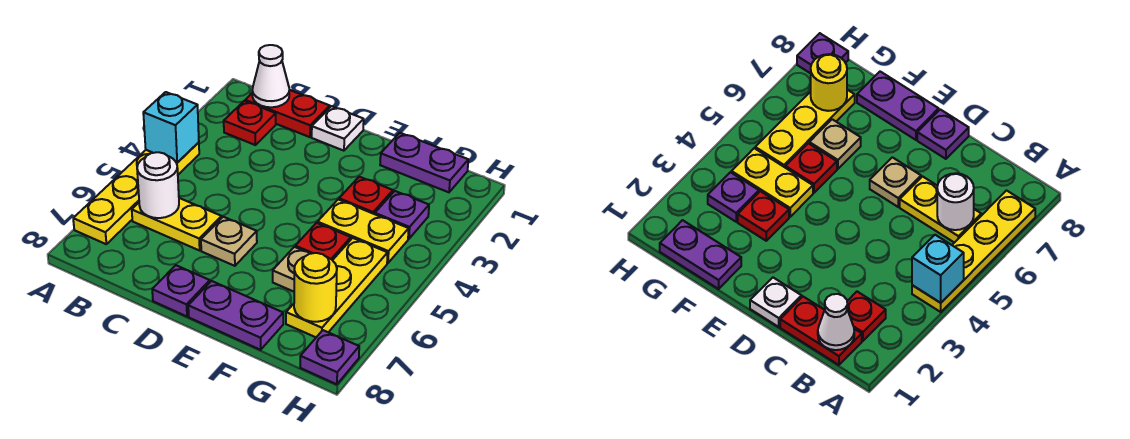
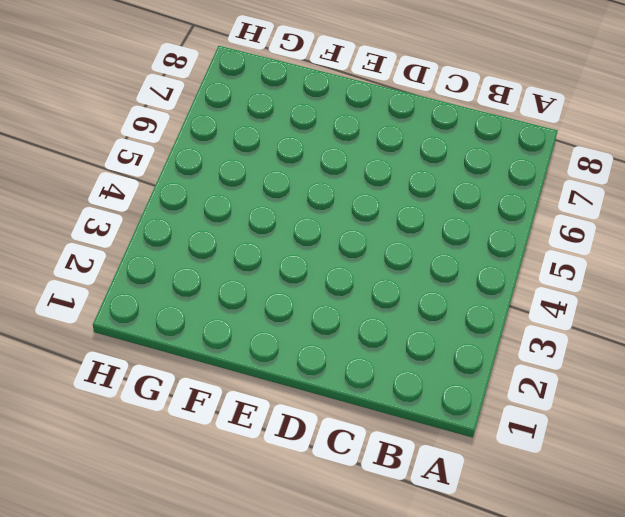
none -> yellow plate A4:A7 level 1
none -> red plate B1:C1 level 1
none -> red plate B2 level 1

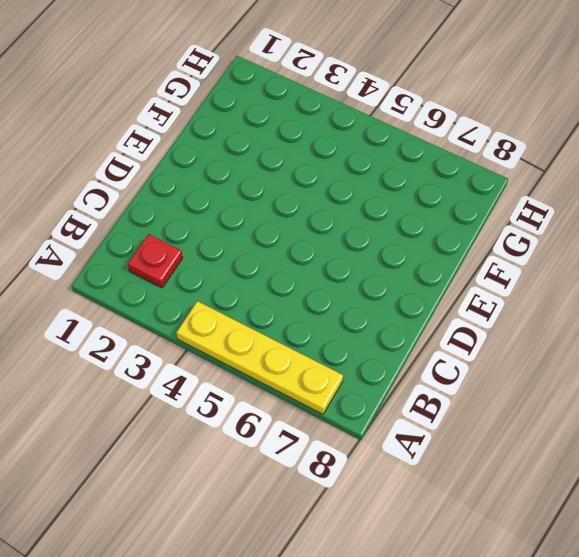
none -> red plate B1:C1 level 1
none -> yellow plate B6:C6 level 1
none -> white plate D1 level 1

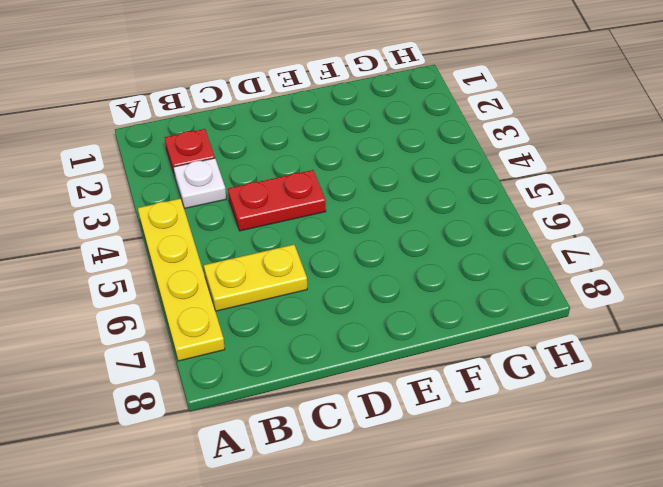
white plate B3 level 1 -> white plate D1 level 1
red plate C4:D4 level 1 -> red plate B1:C1 level 1
none -> tan plate D6 level 1
none -> purple plate D8 level 1
none -> purple plate E8:F8 level 1

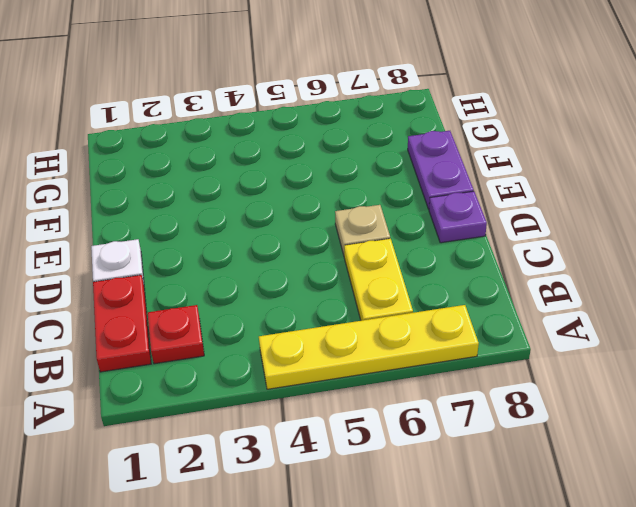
none -> purple plate F1:G1 level 1
none -> red plate F3 level 1
none -> yellow plate F4:G4 level 1

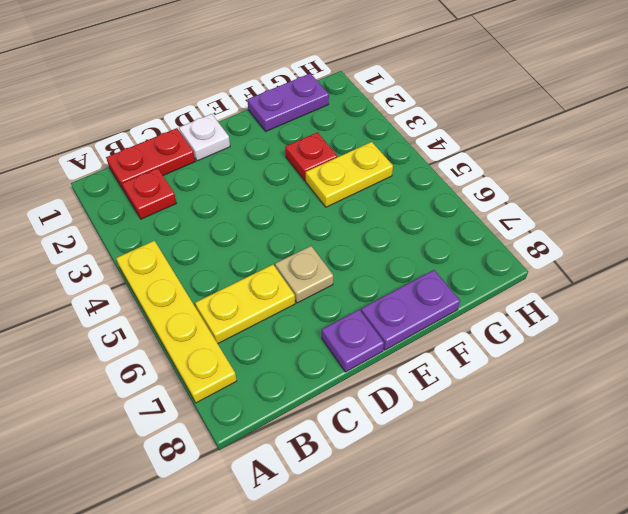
none -> red plate F5 level 1
none -> tan plate F6 level 1
none -> purple plate G3 level 1

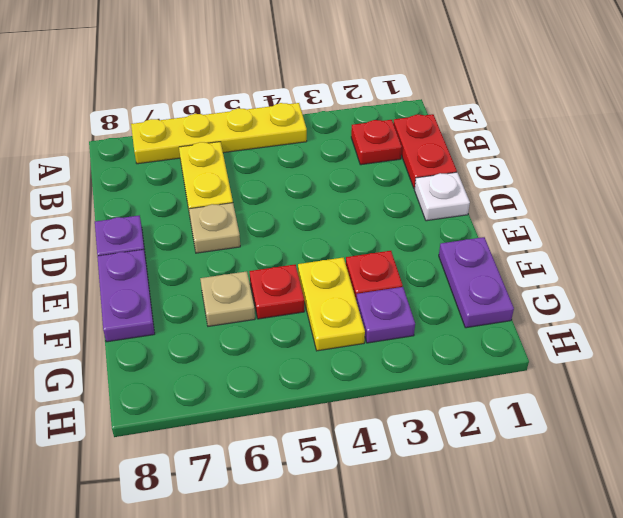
none -> yellow plate G5:G7 level 1
none -> purple plate H8 level 1
none -> cyan brick A4 level 2

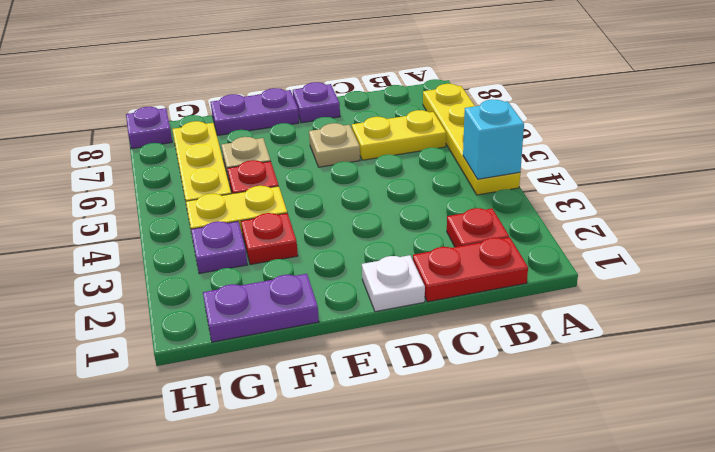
none -> white cone B1 level 2
none -> white round brick B6 level 2
none -> yellow round brick G7 level 2

